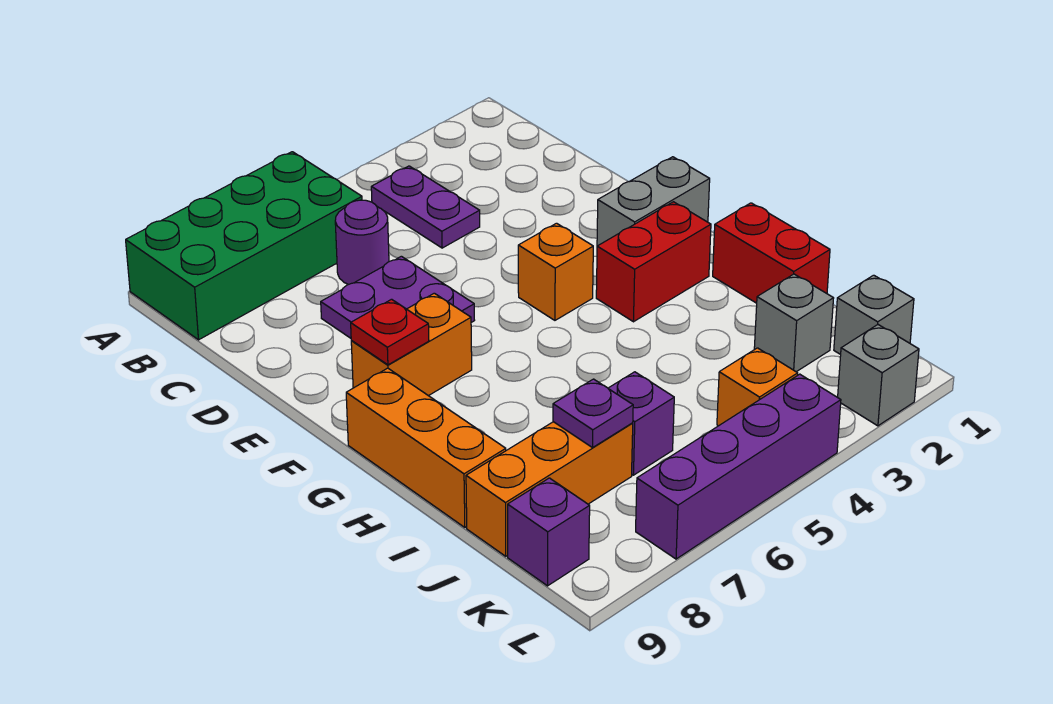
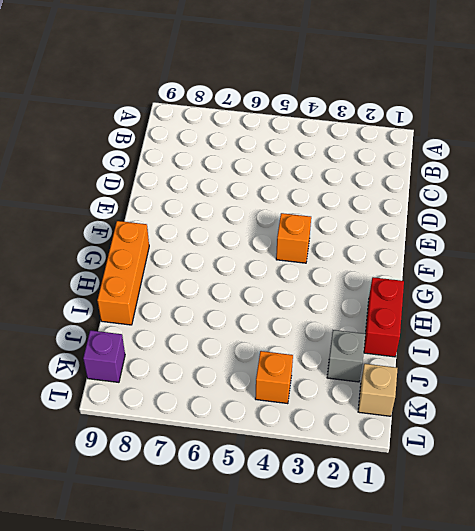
tan brick K1 level 1 -> grey brick K1 level 1
none -> green brick A6:B9 level 1
none -> purple plate B4:C4 level 1
none -> purple round brick C6 level 1

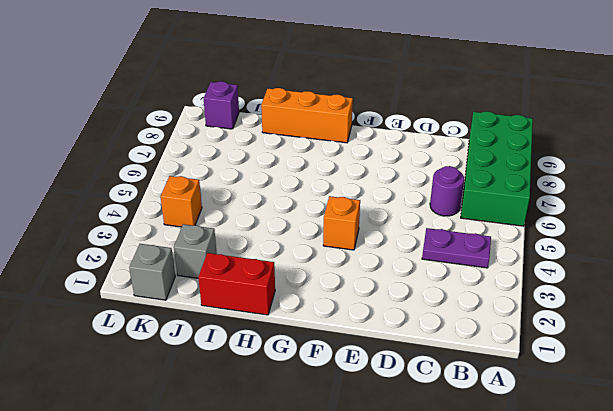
none -> purple plate D6:E7 level 1
none -> grey brick F1:F2 level 1
none -> orange brick F7:F8 level 1

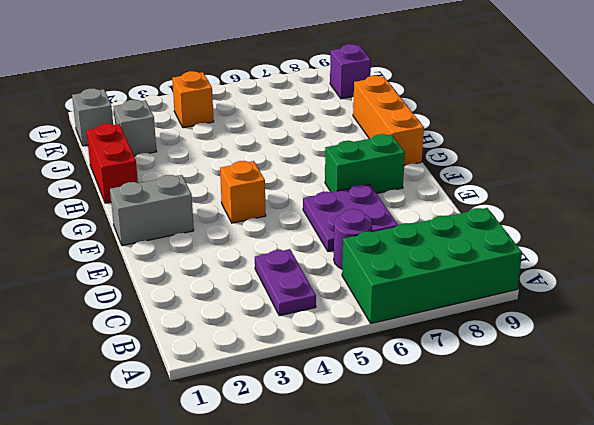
green brick F7:F8 level 1 -> orange brick F7:F8 level 1
none -> red brick G2:G3 level 1
none -> purple brick J6 level 1
none -> orange brick J7:J9 level 1

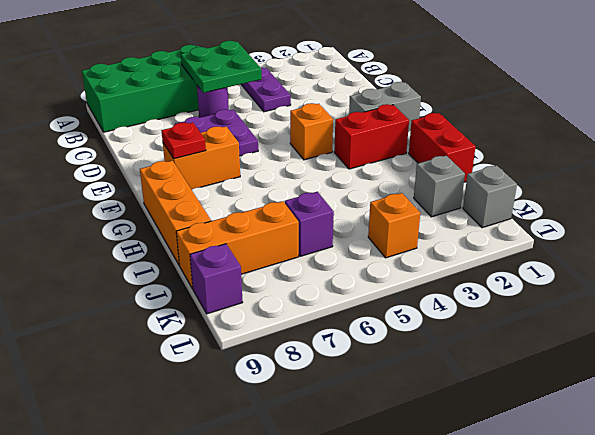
green plate B5:C6 level 2 -> none
none -> grey brick L2 level 1
none -> purple brick L4:L7 level 1
none -> purple plate J7 level 2

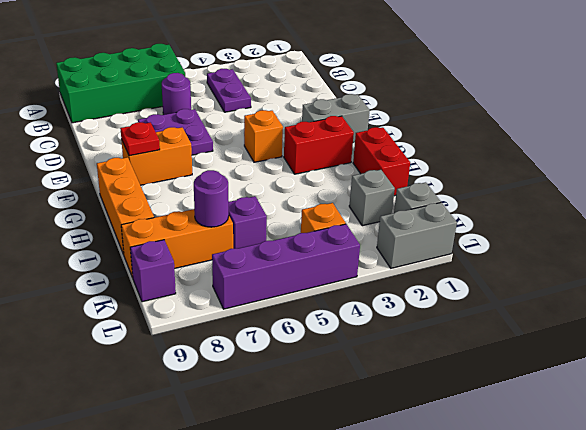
purple round brick J7 level 2 -> purple plate J7 level 2
grey brick L1:L2 level 1 -> grey brick L2 level 1

